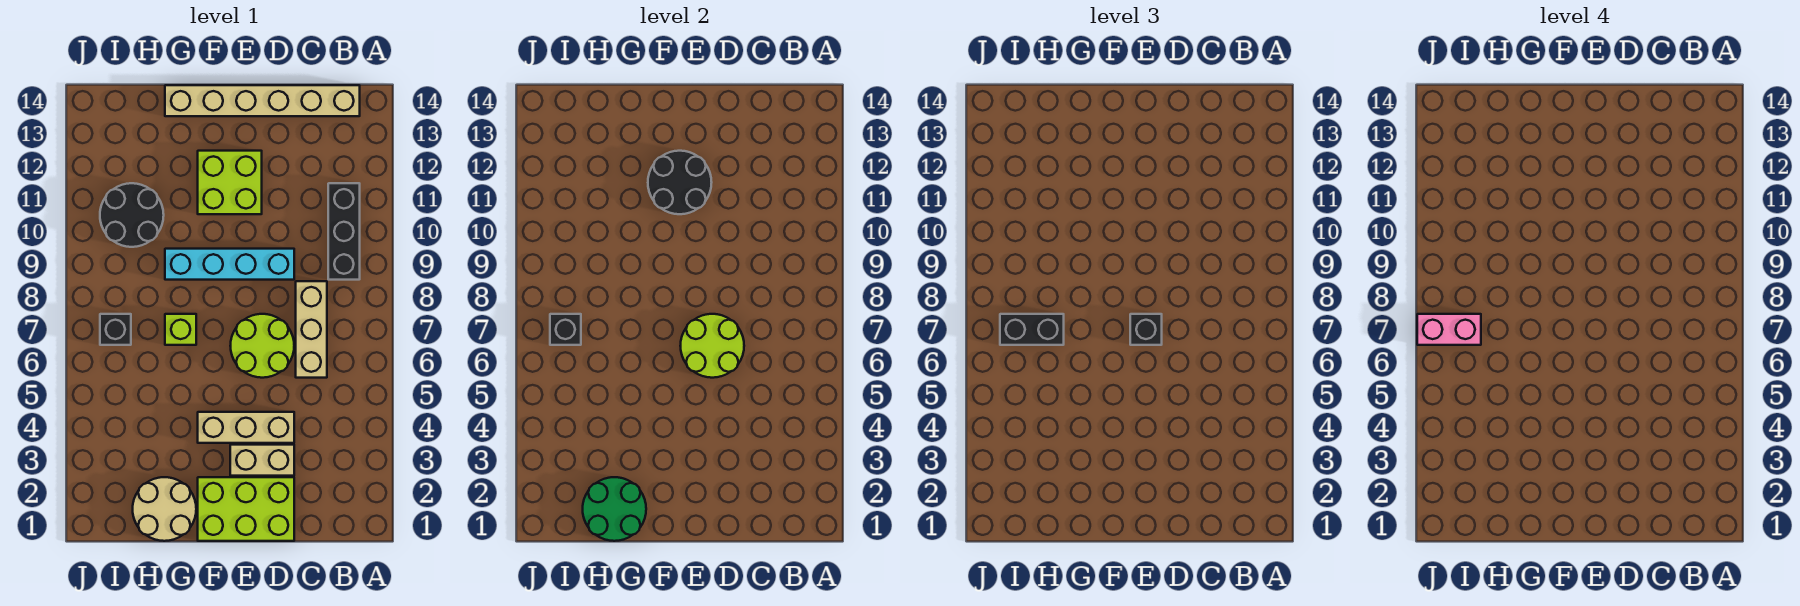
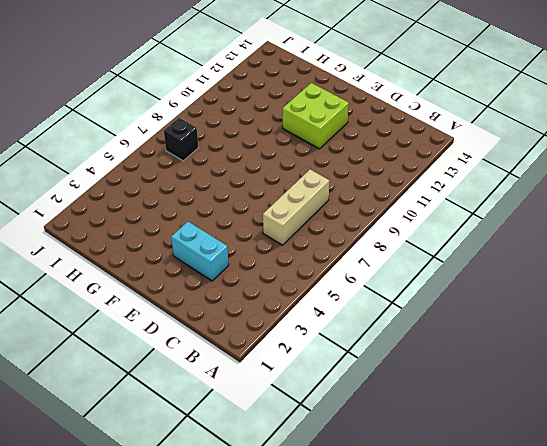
cyan brick D3:E3 level 1 -> tan brick D3:E3 level 1
none -> black brick B9:B11 level 1
none -> tan brick B14:G14 level 1
none -> lime brick D1:F2 level 1

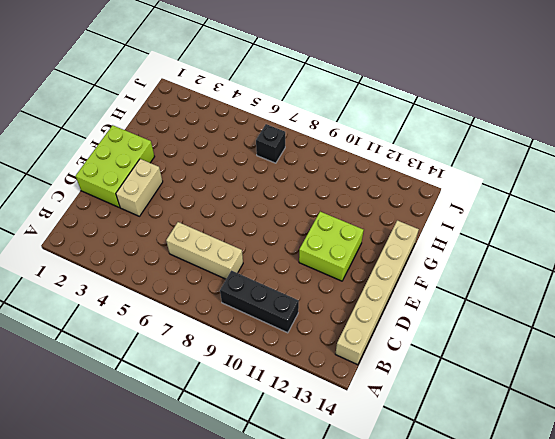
none -> tan brick D4:F4 level 1
none -> lime round brick D6:E7 level 1
none -> cyan brick D9:G9 level 1

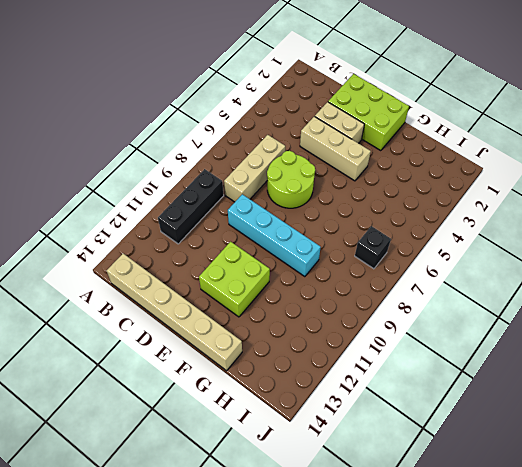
none -> tan round brick G1:H2 level 1
none -> lime brick G7 level 1
none -> black round brick H10:I11 level 1

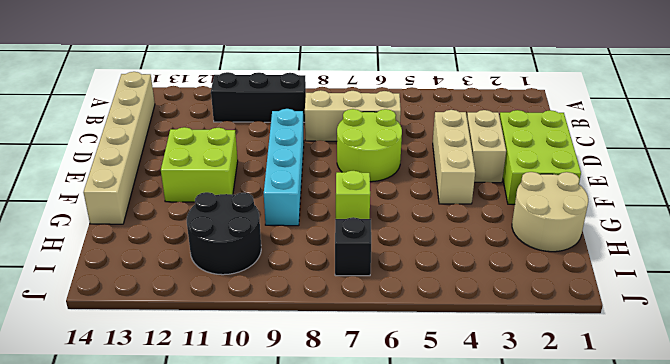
none -> lime round brick D6:E7 level 2
none -> black round brick E11:F12 level 2
none -> green round brick G1:H2 level 2

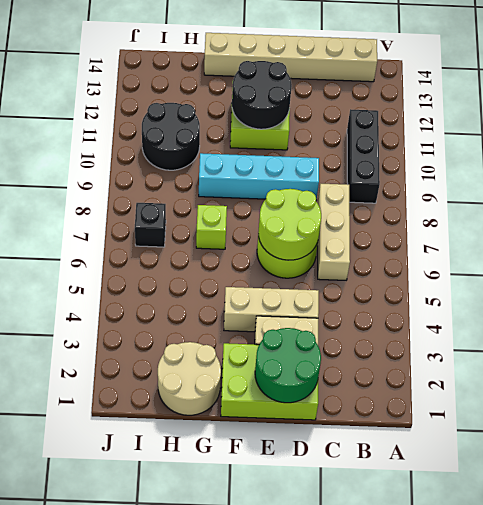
green round brick D1:E2 level 2 -> green round brick G1:H2 level 2
none -> black brick I7 level 2
none -> black brick E7 level 3
none -> black brick H7:I7 level 3

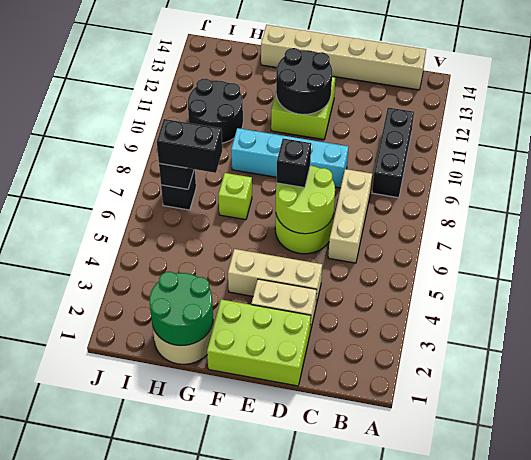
none -> pink brick I7:J7 level 4

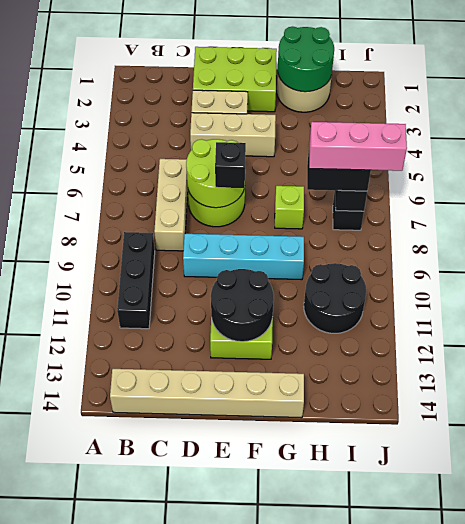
pink brick H7:J7 level 4 -> pink brick I7:J7 level 4

